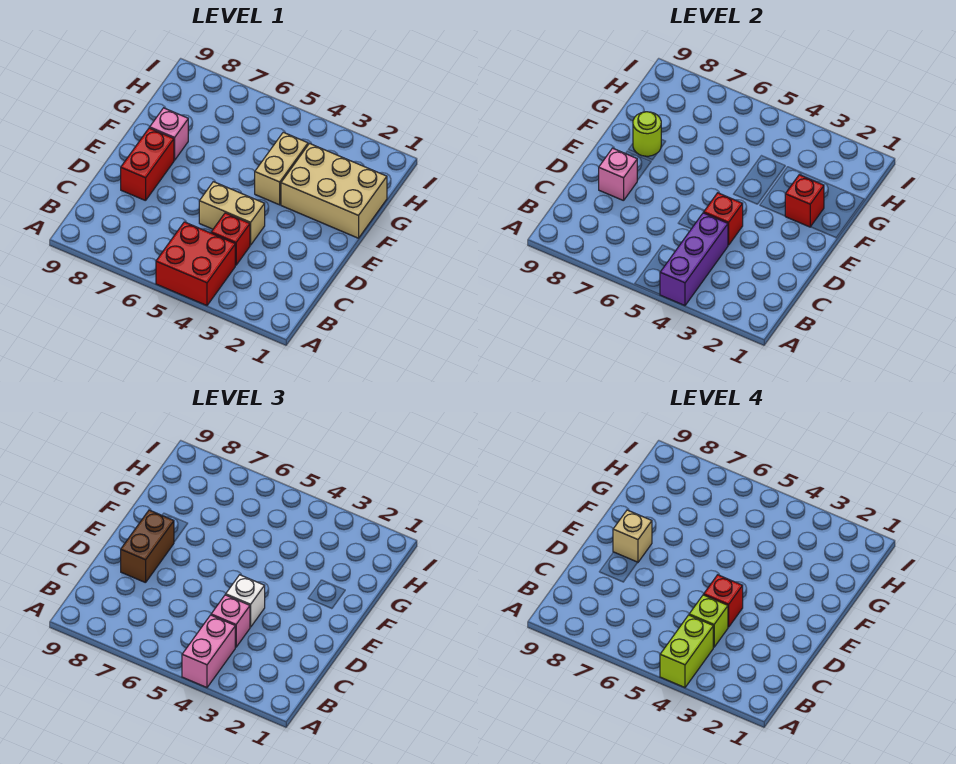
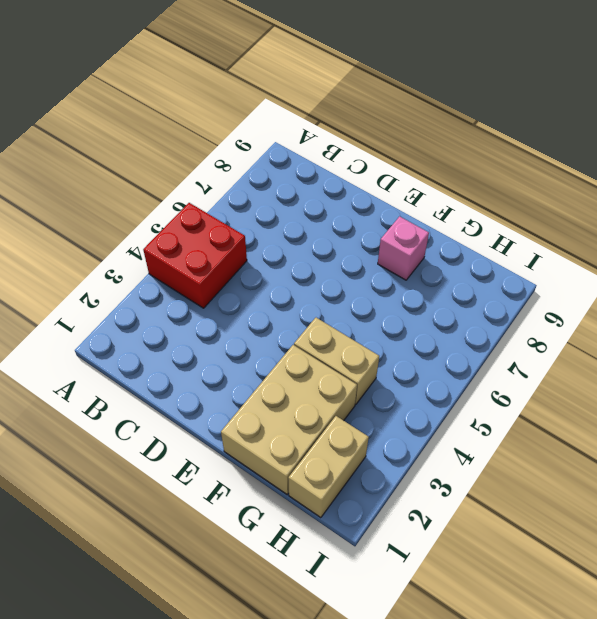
tan brick H1:H2 level 1 -> tan brick D4:D5 level 1
none -> red brick C4 level 1
none -> red brick D8:E8 level 1
none -> purple brick A4:C4 level 2

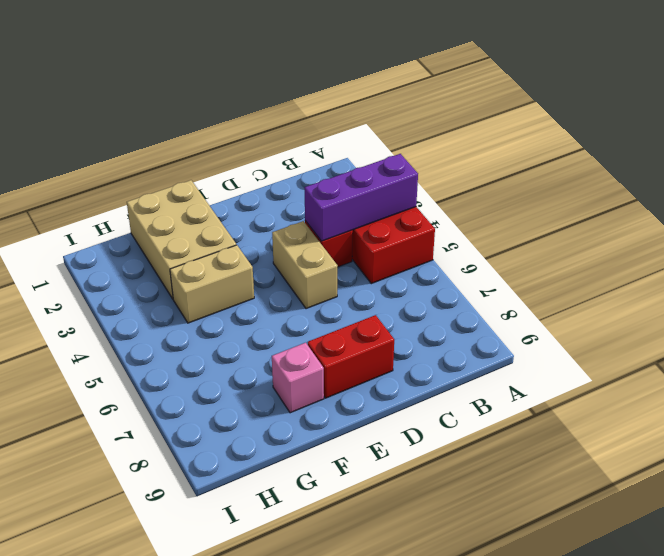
none -> red brick D4 level 2
none -> pink brick D8 level 2
none -> red brick F2 level 2

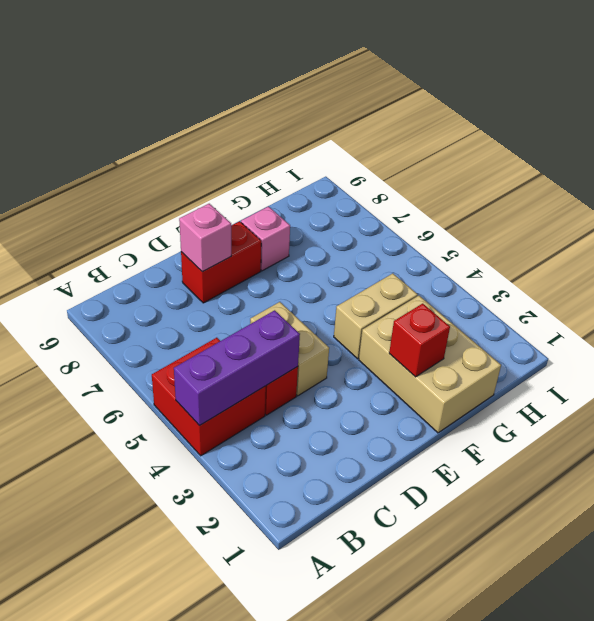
none -> red brick D4 level 2
none -> lime round brick F8 level 2
none -> pink brick A4:B4 level 3

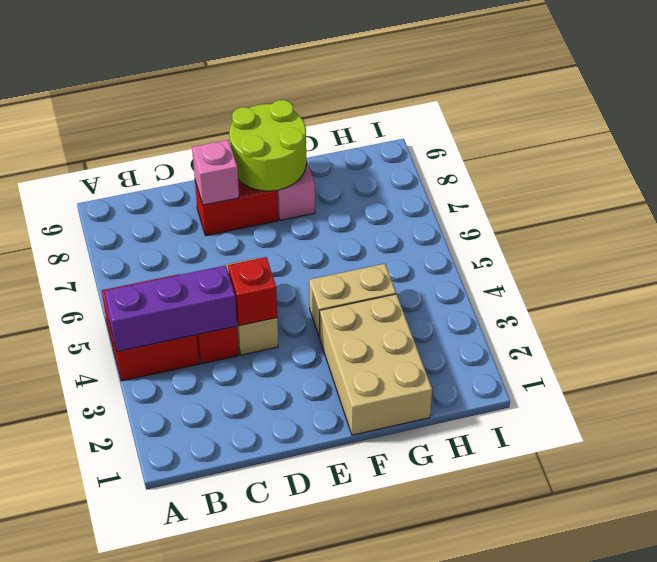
lime round brick E8:F9 level 2 -> lime round brick F8 level 2
none -> red brick F2 level 2
none -> pink brick A4:B4 level 3
none -> pink brick C4 level 3

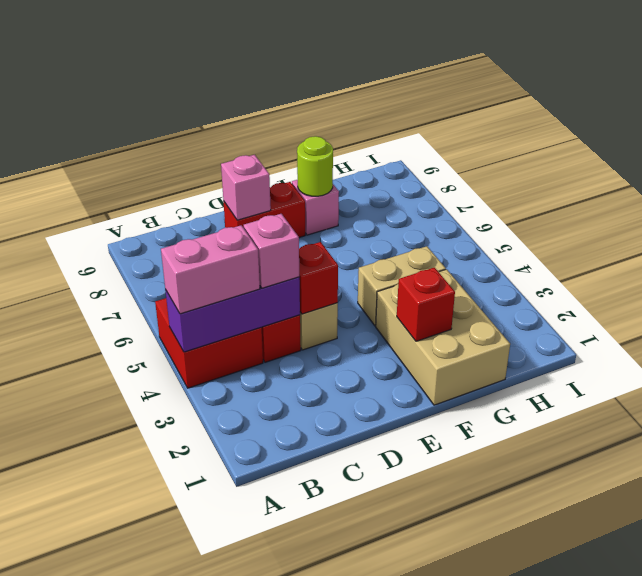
none -> white brick D4 level 3
none -> brown brick D8:E8 level 3
none -> lime brick A4:B4 level 4

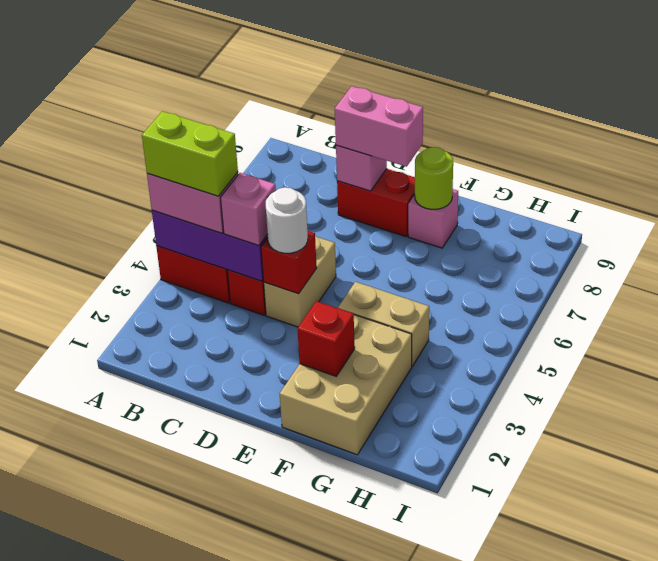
white round brick D4 level 3 -> white brick D4 level 3
pink brick D8:E8 level 3 -> brown brick D8:E8 level 3
none -> lime brick C4 level 4
none -> red brick D4 level 4
none -> tan brick E8 level 4

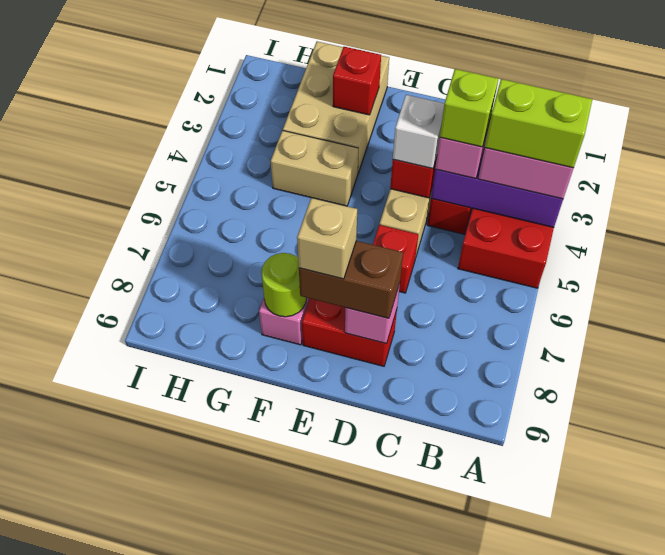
red brick D6 level 1 -> red brick D4 level 4

